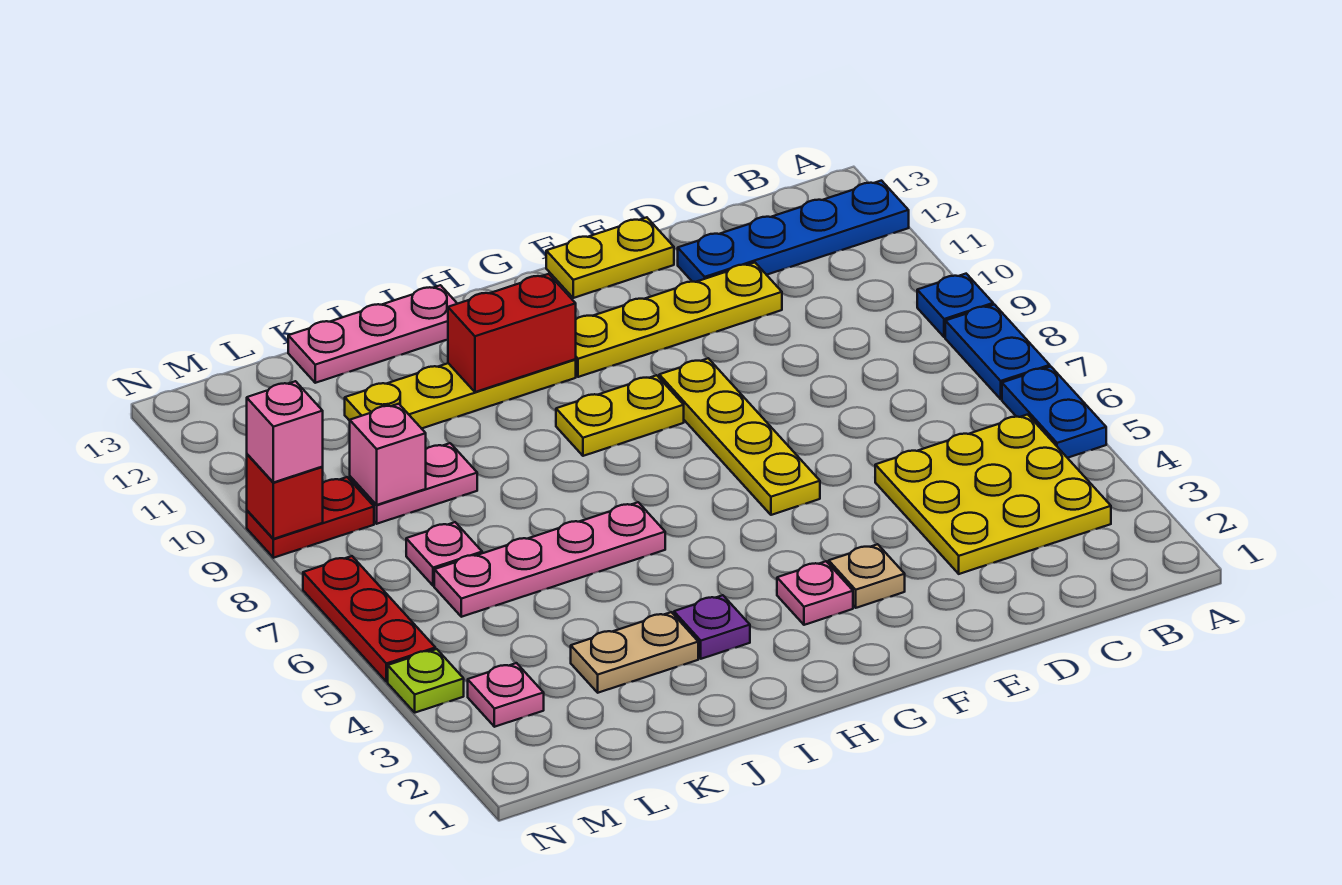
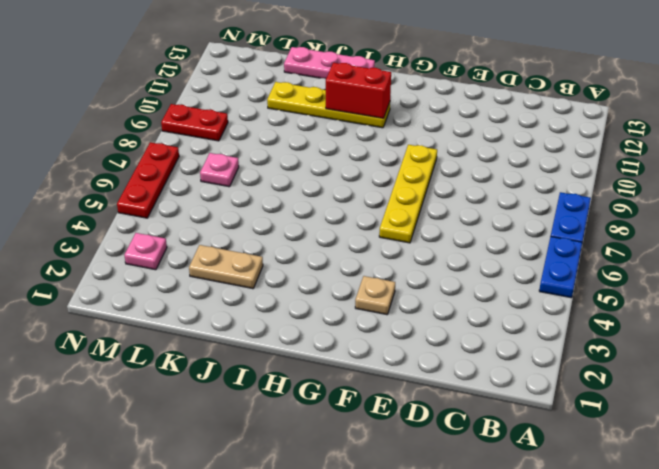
none -> blue plate A9 level 1
none -> blue plate A12:D12 level 1
none -> yellow plate B3:D5 level 1

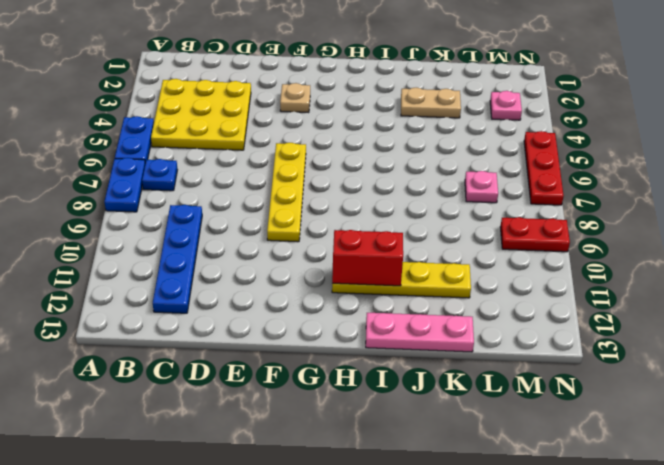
blue plate B7 level 1 -> blue plate A9 level 1
blue plate C9:C12 level 1 -> blue plate A12:D12 level 1
none -> yellow plate D11:G11 level 1
none -> yellow plate E13:F13 level 1
none -> pink plate G3 level 1

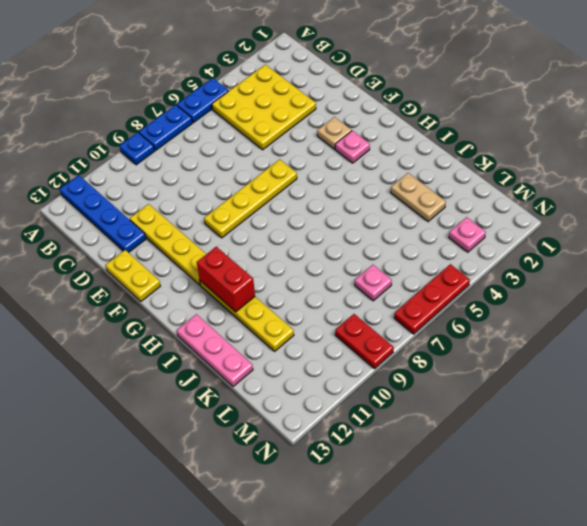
none -> yellow plate G9:H9 level 1
none -> purple plate I3 level 1
none -> pink plate I6:L6 level 1

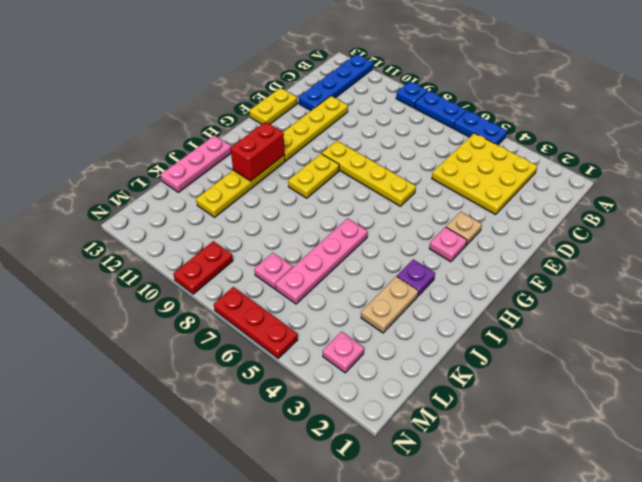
none -> pink plate K9:L9 level 1
none -> lime plate N4 level 1
none -> pink brick L9 level 2

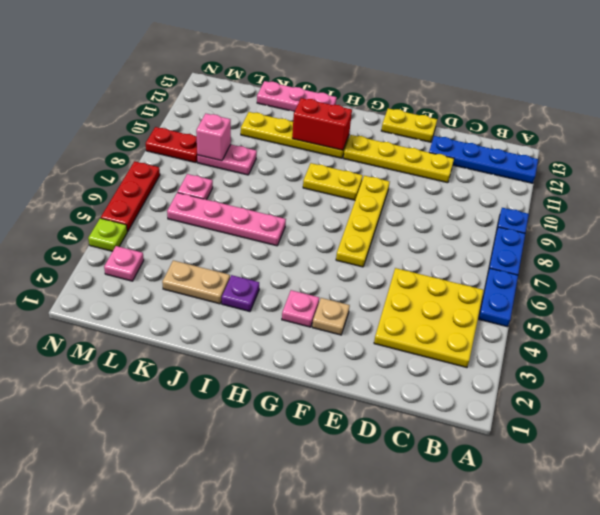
none -> red brick N9 level 2
none -> pink brick N9 level 3

